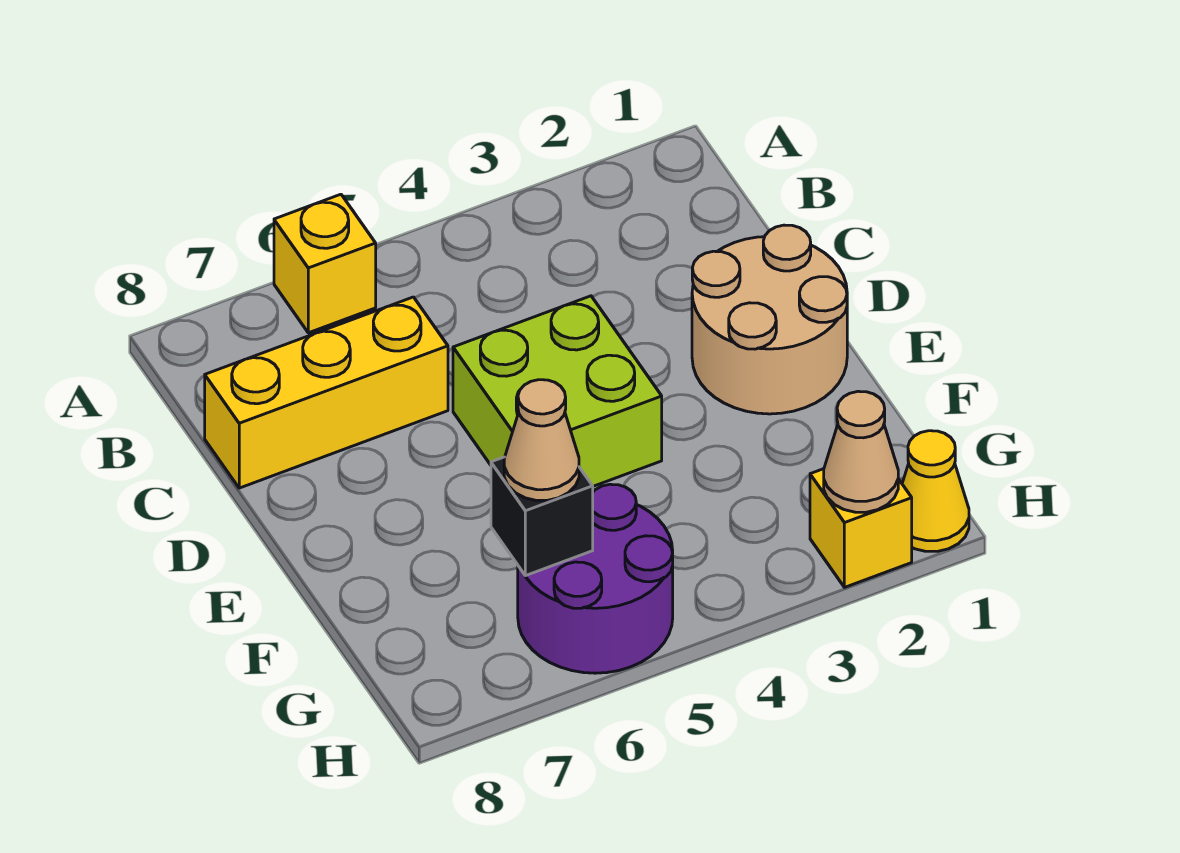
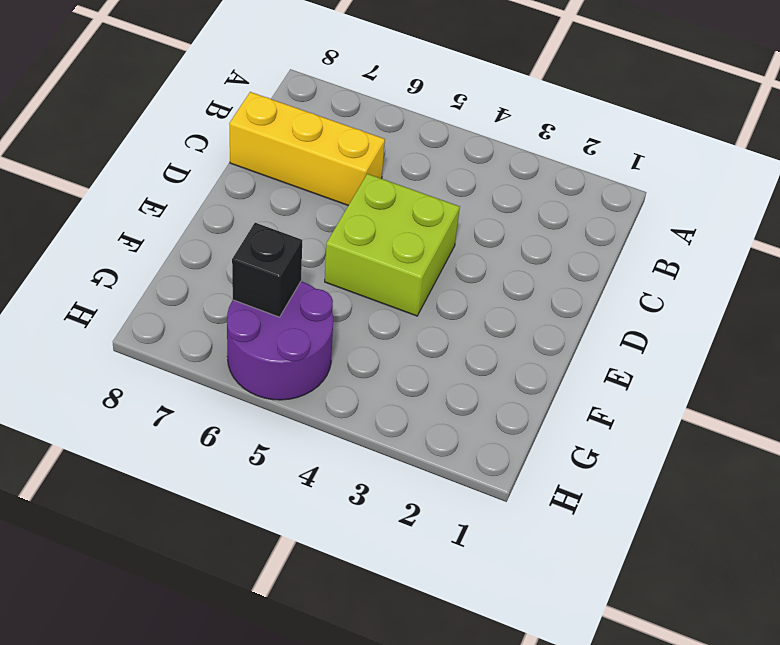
none -> yellow brick A6 level 1
none -> tan round brick D1:E2 level 1

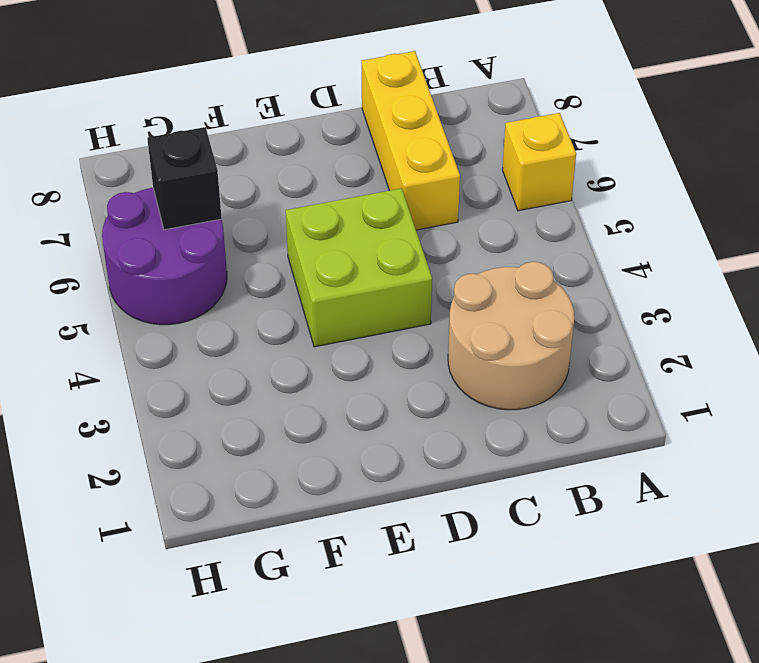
tan round brick B2:C3 level 1 -> tan round brick D1:E2 level 1
none -> yellow cone H1 level 1
none -> yellow brick H2 level 1

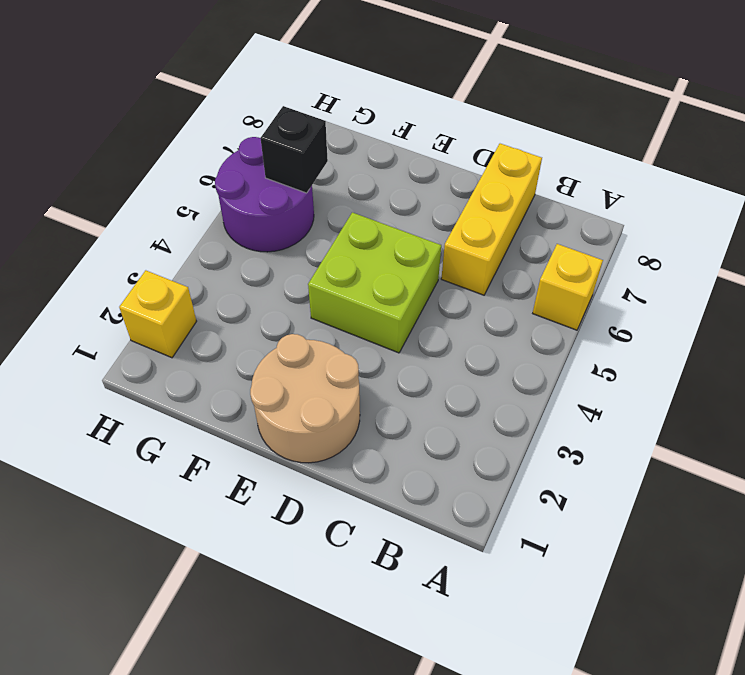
none -> yellow cone H1 level 1
none -> tan cone H2 level 2

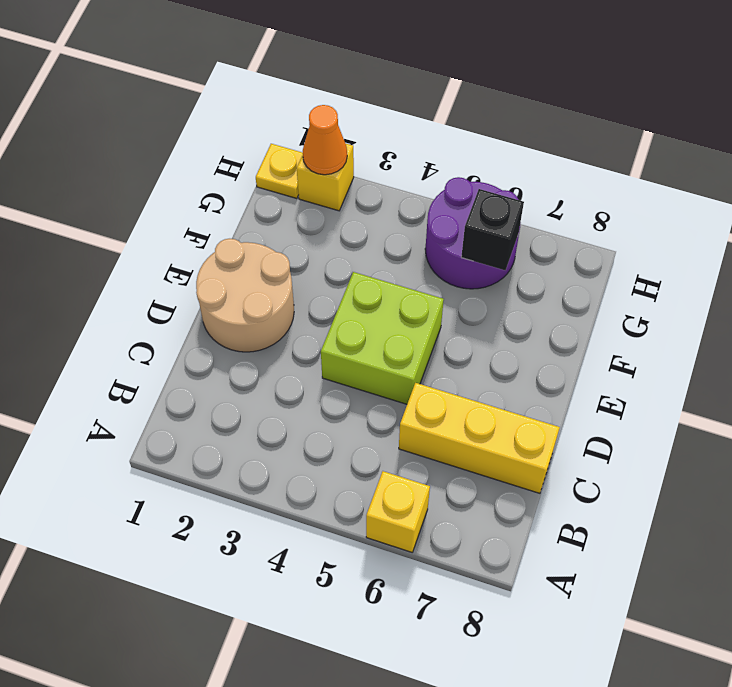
yellow plate H1 level 1 -> yellow cone H1 level 1
orange cone H2 level 2 -> tan cone H2 level 2
none -> tan cone G6 level 3

